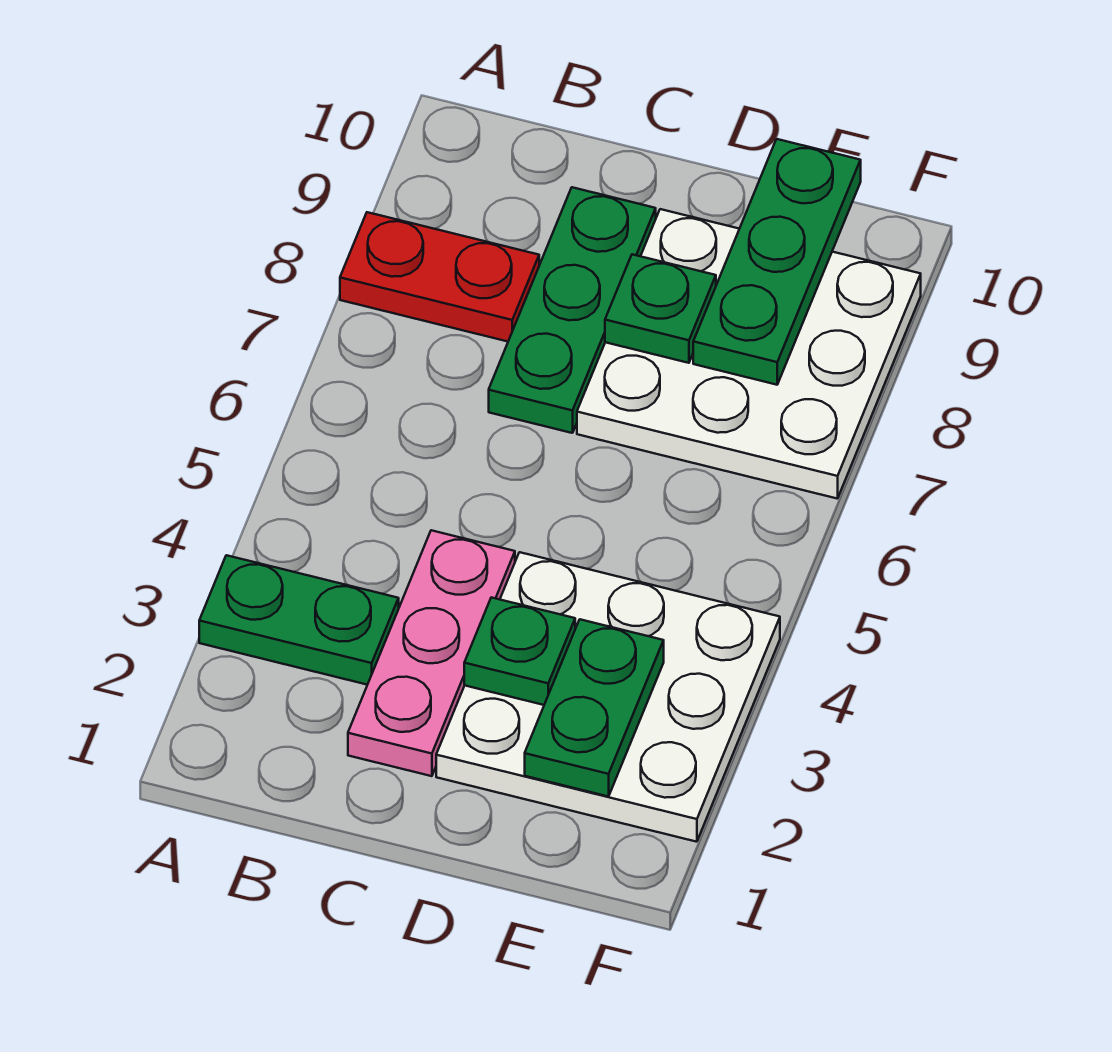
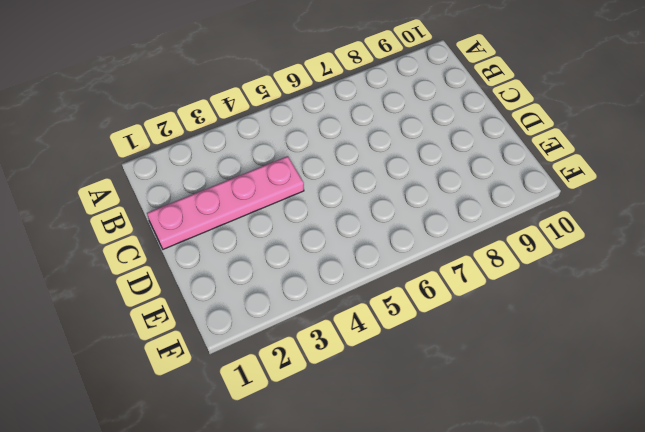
pink plate C1:C4 level 1 -> pink plate C2:C4 level 1
none -> green plate A3:B3 level 1
none -> red plate A8:B8 level 1

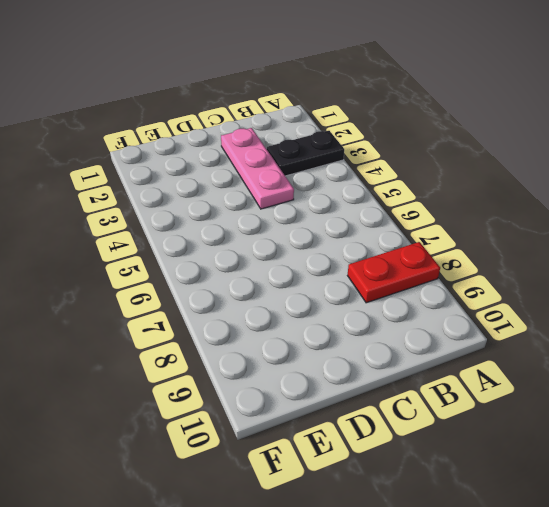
black plate A3:B3 level 1 -> green plate A3:B3 level 1
none -> green plate C7:C9 level 1
none -> white plate D2:F4 level 1

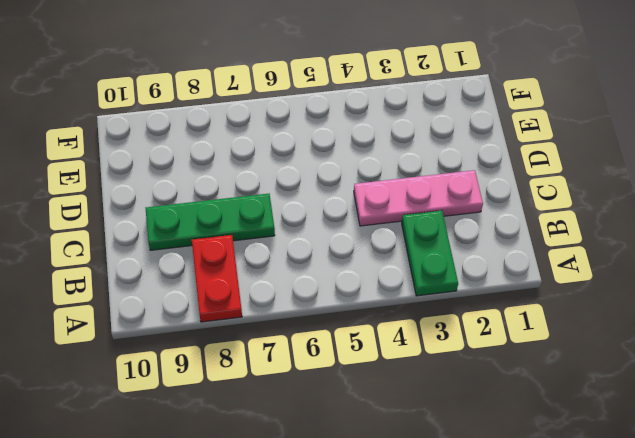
none -> white plate D2:F4 level 1
none -> white plate D7:F9 level 1

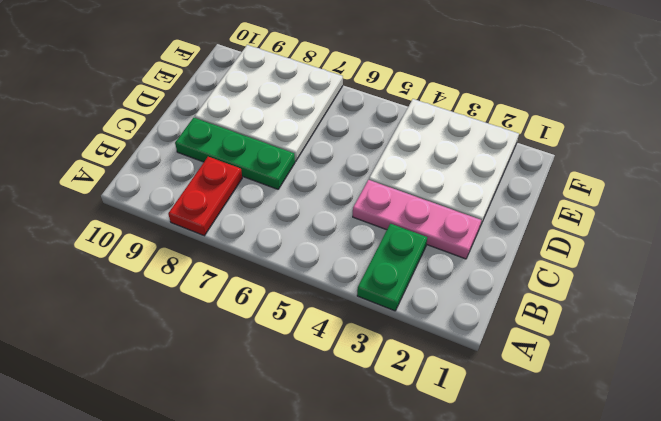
none -> green plate D3 level 2
none -> green plate D8 level 2

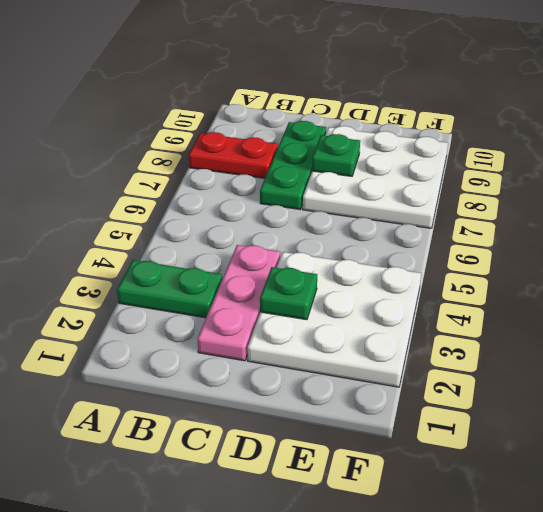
none -> green plate E2:E3 level 2
none -> green plate E8:E10 level 2

